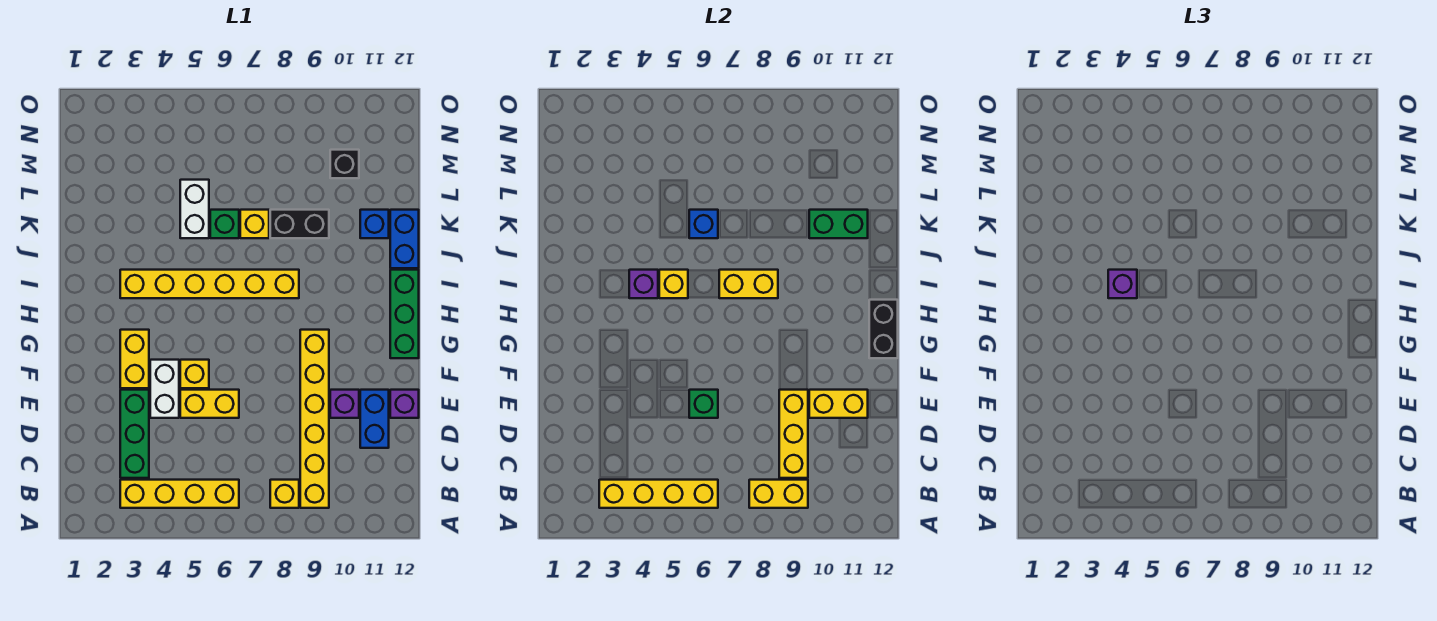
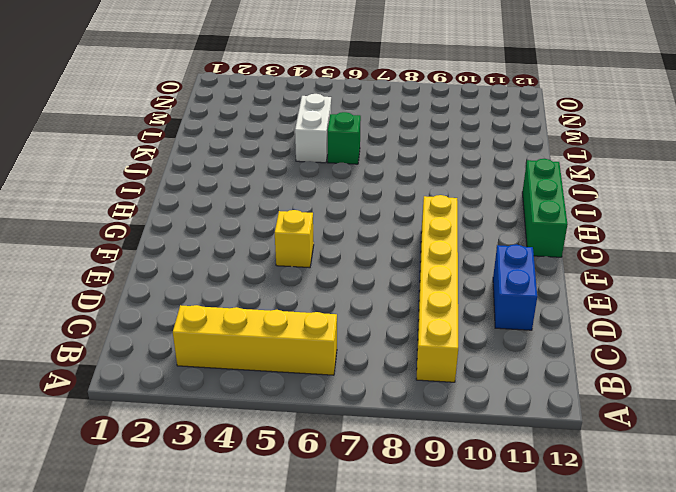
none -> yellow brick B8 level 1
none -> green brick C3:E3 level 1
none -> white brick E4:F4 level 1
none -> yellow brick E5:E6 level 1

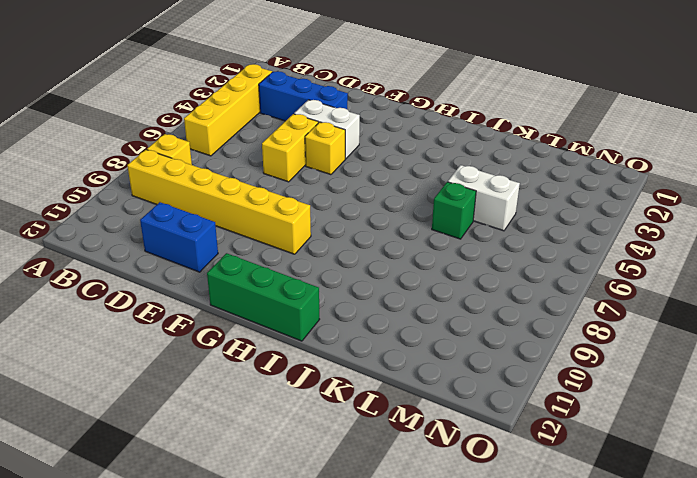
blue brick C3:E3 level 1 -> green brick C3:E3 level 1
none -> purple brick E10 level 1
none -> purple brick E12 level 1
none -> yellow brick F3:G3 level 1
none -> yellow brick I3:I8 level 1

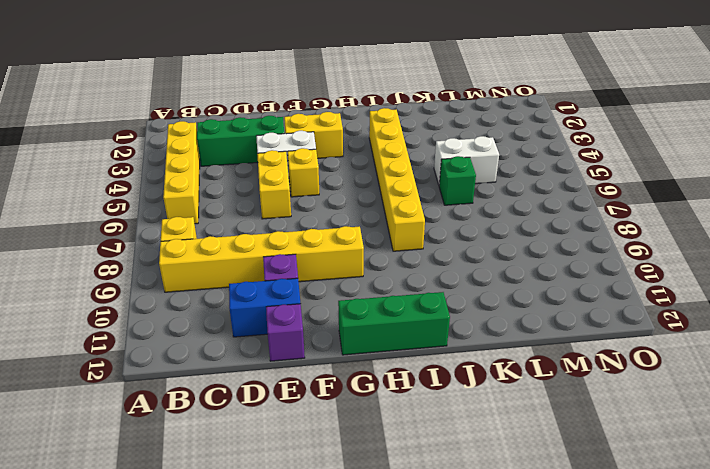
none -> blue brick J12:K12 level 1
none -> yellow brick K7 level 1
none -> black brick K8:K9 level 1
none -> blue brick K11 level 1

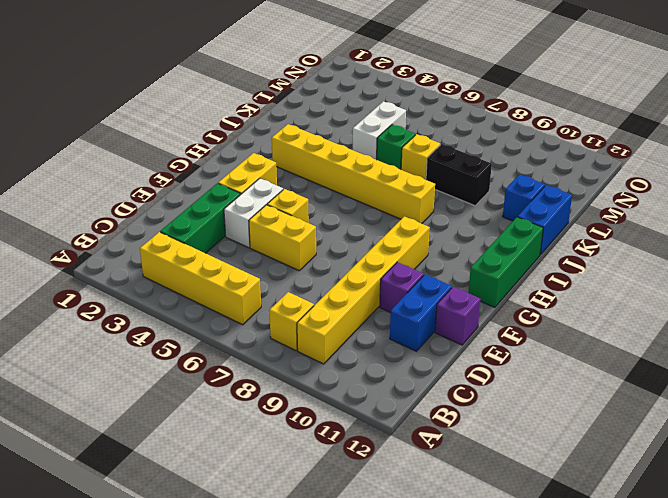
none -> black brick M10 level 1
none -> yellow brick B3:B6 level 2
none -> yellow brick B8:B9 level 2
none -> yellow brick C9:E9 level 2

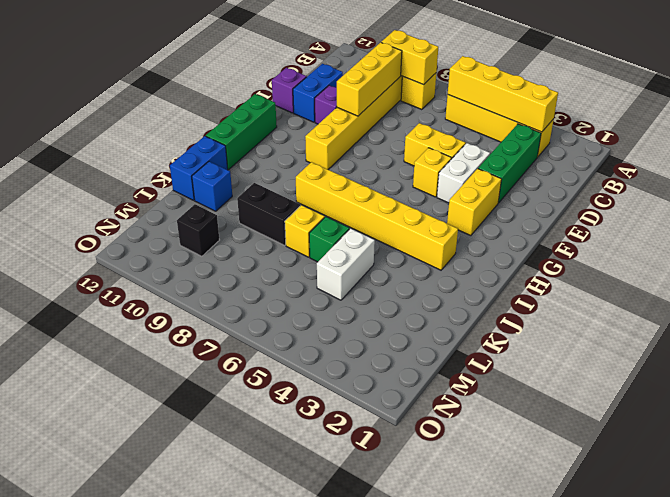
none -> green brick E6 level 2
none -> yellow brick E10:E11 level 2
none -> black brick G12:H12 level 2
none -> purple brick I4 level 2

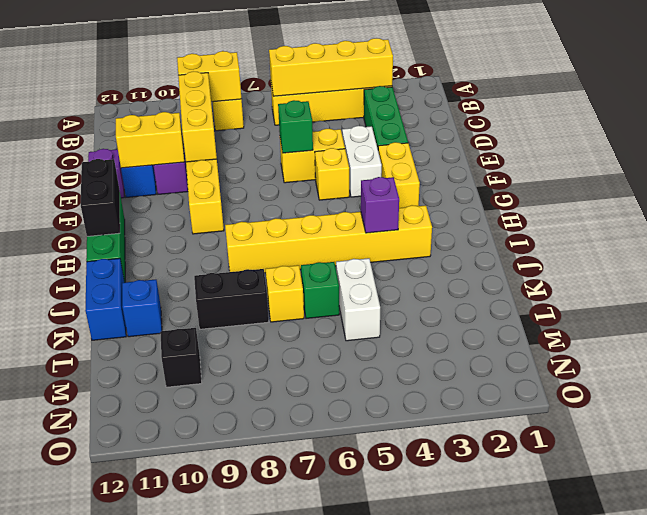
none -> yellow brick I5 level 2
none -> yellow brick I7:I8 level 2
none -> blue brick K6 level 2
none -> green brick K10:K11 level 2

